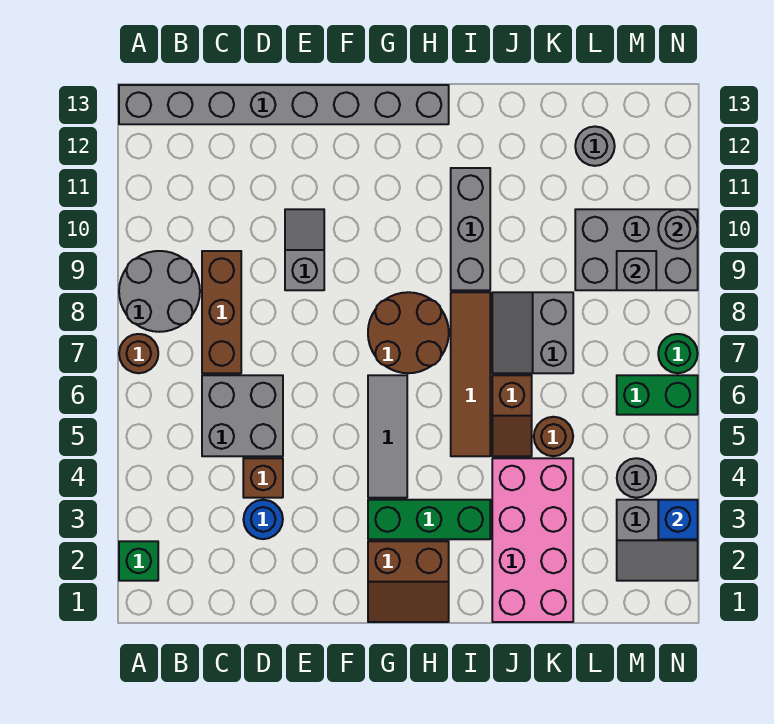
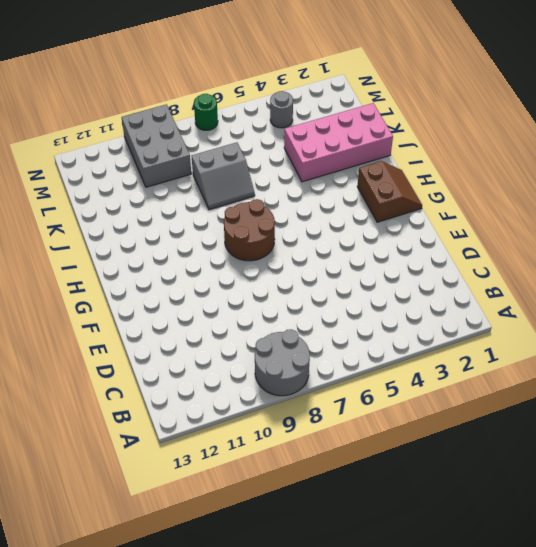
none -> green brick A2 level 1
none -> brown round brick A7 level 1
none -> grey brick A13:H13 level 1

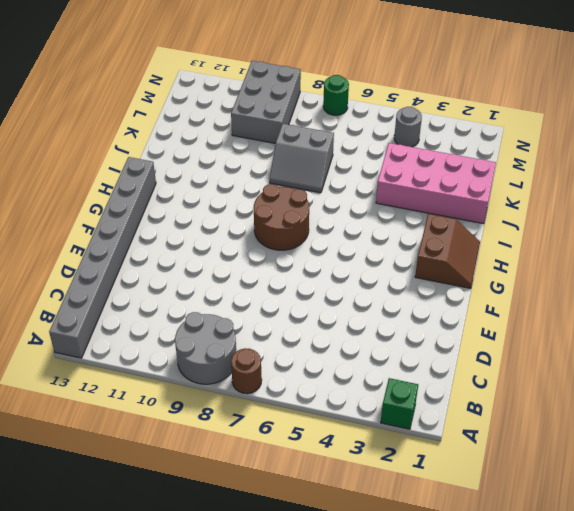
none -> grey brick C5:D6 level 1
none -> brown brick C7:C9 level 1
none -> blue round brick D3 level 1

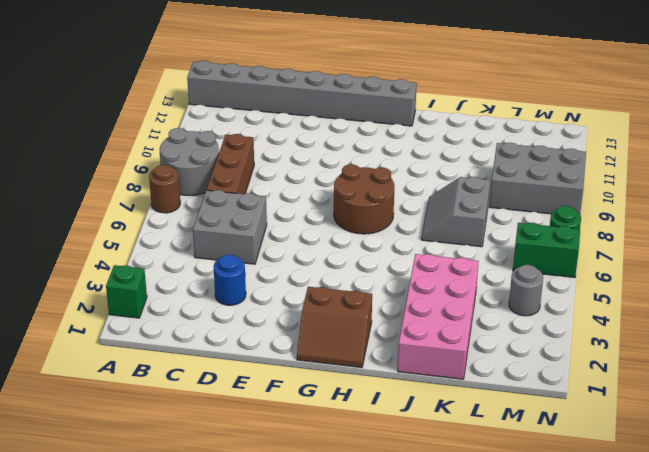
none -> brown brick D4 level 1
none -> grey slope E9:E10 level 1 top 9
none -> green brick G3:I3 level 1

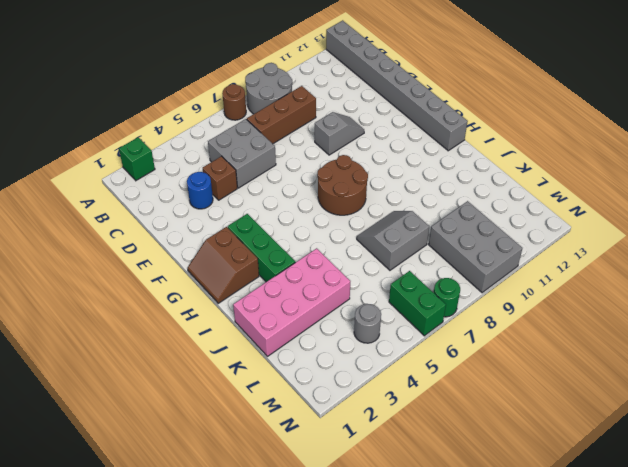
none -> grey tile G4:G6 level 1
none -> brown tile I5:I8 level 1
none -> grey brick I9:I11 level 1

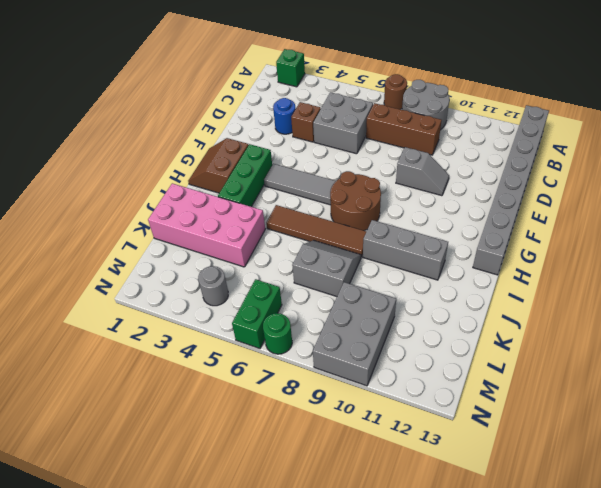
none -> brown slope J5:J6 level 1 top 6
none -> brown round brick K5 level 1
none -> grey round brick L12 level 1

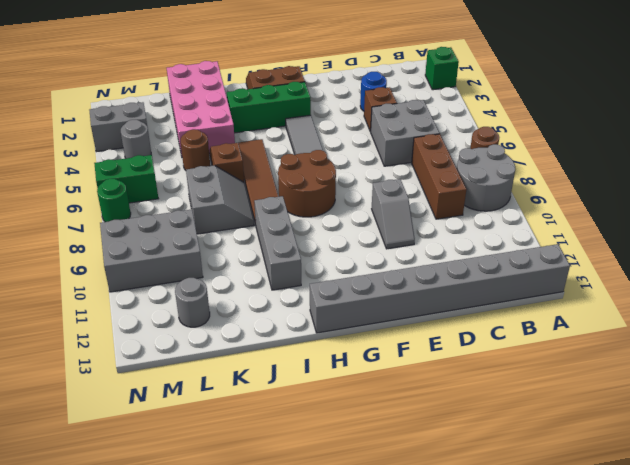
none -> grey brick M9 level 2
none -> blue brick N3 level 2
none -> grey round brick N10 level 2

